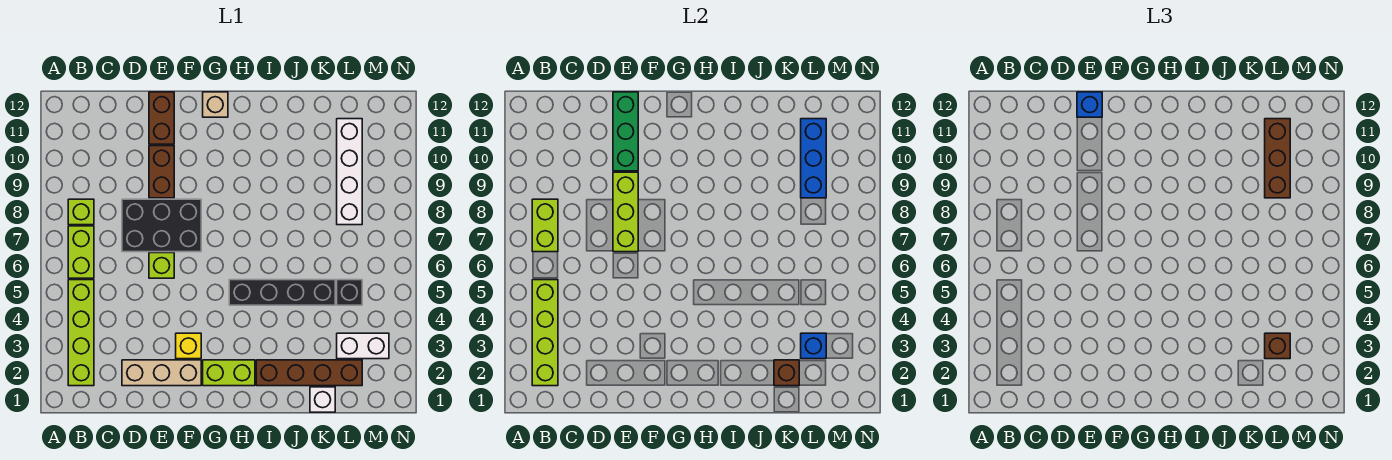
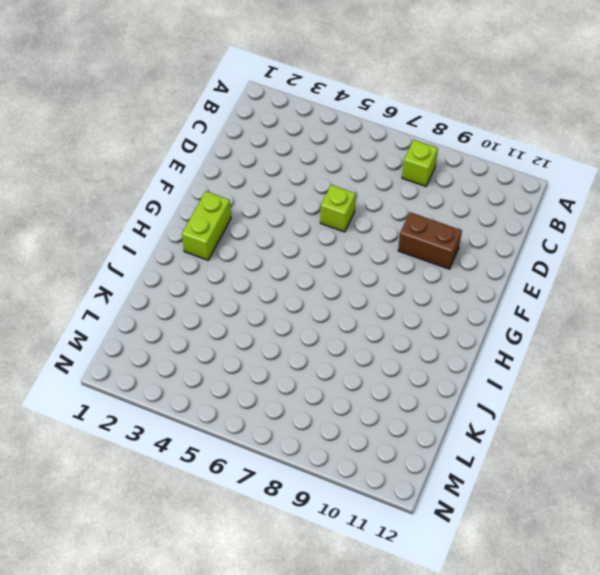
none -> lime brick B2:B5 level 1
none -> lime brick B6:B7 level 1
none -> tan brick D2:F2 level 1

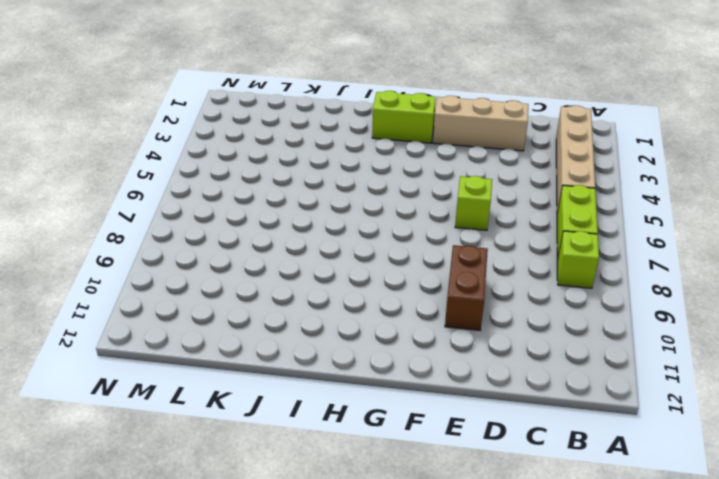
tan brick B2:B5 level 1 -> lime brick B2:B5 level 1
none -> black brick D7:F8 level 1
none -> brown brick E11:E12 level 1
none -> yellow brick F3 level 1

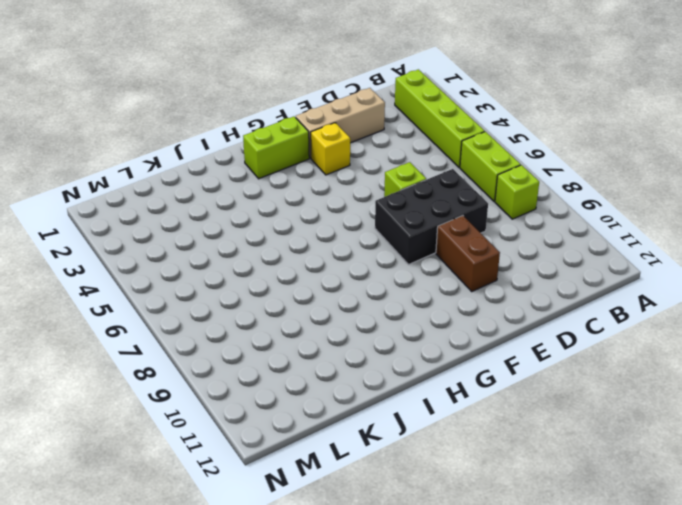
none -> brown brick E11:E12 level 1
none -> tan brick G12 level 1
none -> black brick H5:K5 level 1

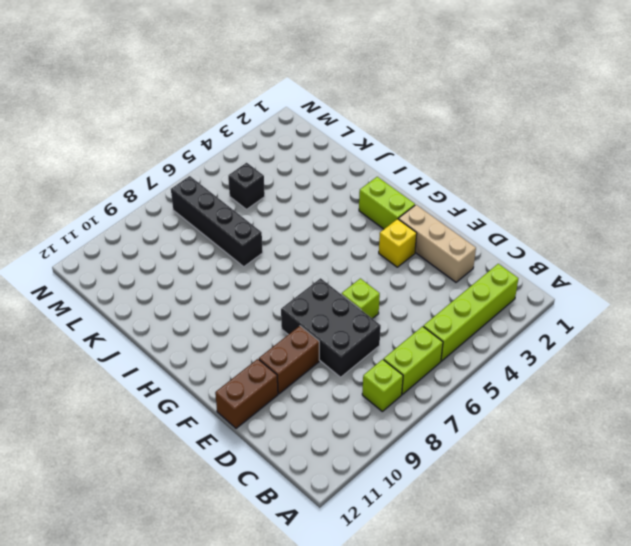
black brick J7:M7 level 1 -> black brick H5:K5 level 1
none -> tan brick G12 level 1
none -> brown brick I2:L2 level 1
none -> white brick K1 level 1

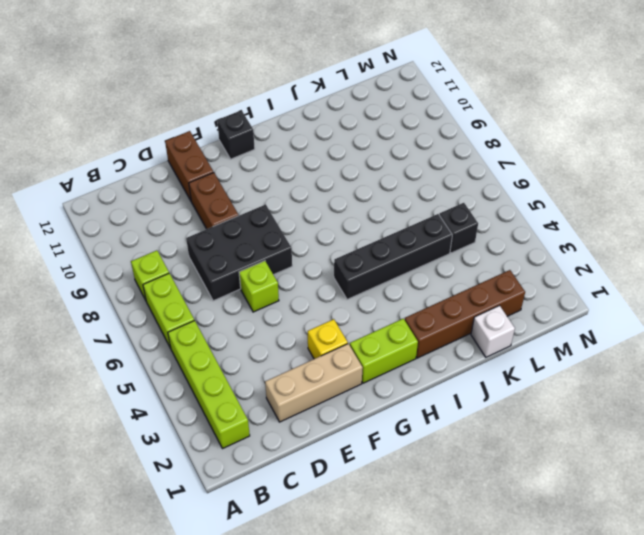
black brick G12 level 1 -> tan brick G12 level 1
none -> white brick L3:M3 level 1
none -> white brick L8:L11 level 1
none -> lime brick B2:B5 level 2

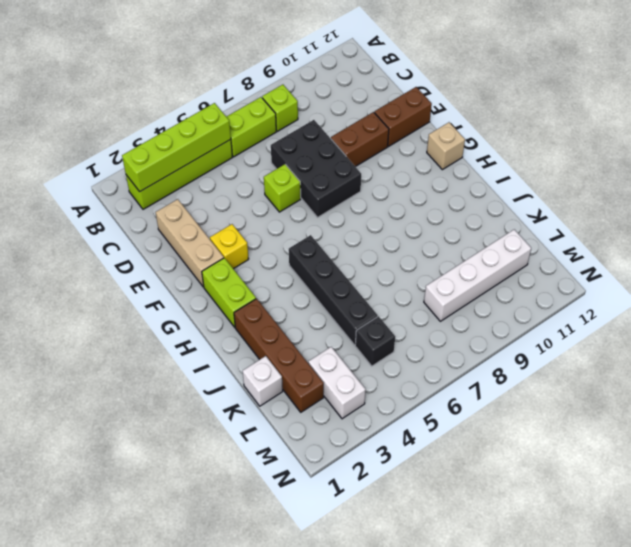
none -> lime brick B7:B8 level 2
none -> lime brick E7:E9 level 2
none -> green brick E10:E12 level 2

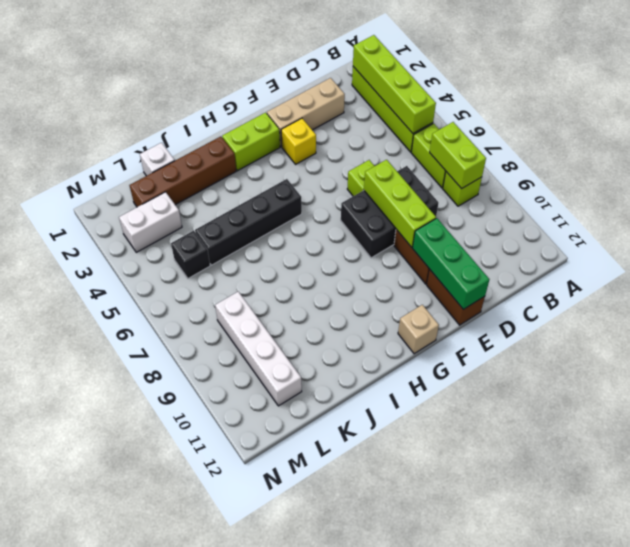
none -> brown brick K2 level 2
none -> blue brick L3 level 2
none -> blue brick L9:L11 level 2

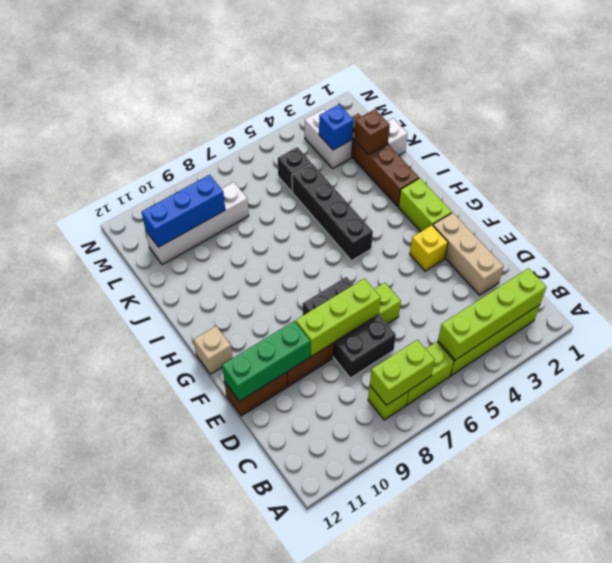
none -> blue brick E12 level 3
none -> brown brick L3 level 3
none -> brown brick L9:L11 level 3

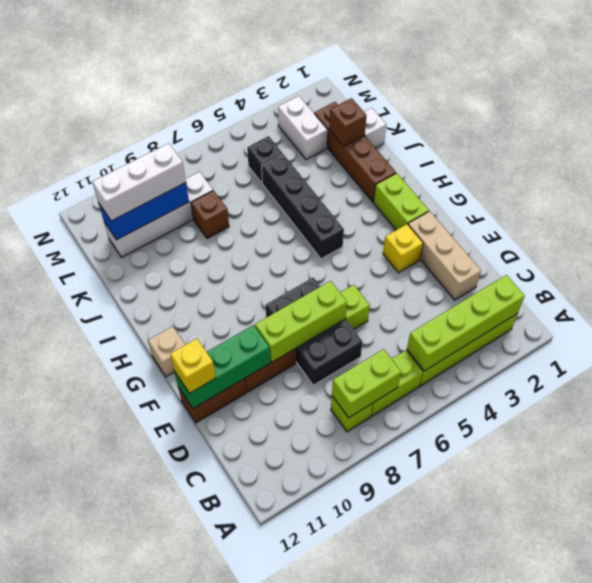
yellow brick E12 level 3 -> blue brick E12 level 3
brown brick K8 level 1 -> brown brick L3 level 3
white brick L9:L11 level 3 -> brown brick L9:L11 level 3
none -> blue brick L3 level 2

